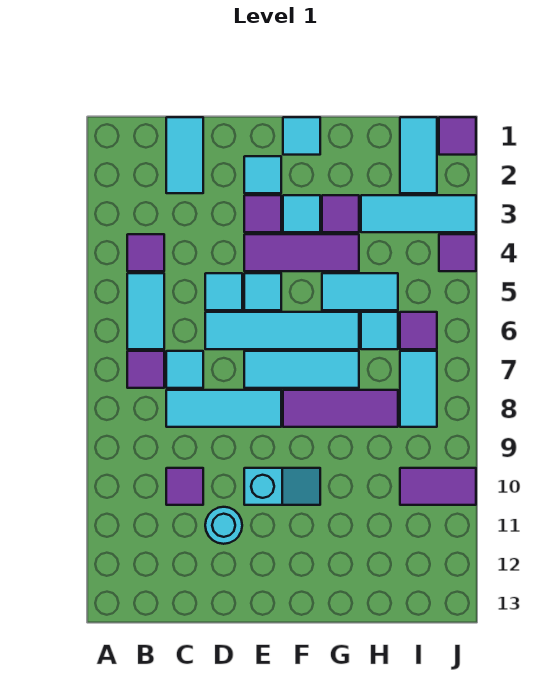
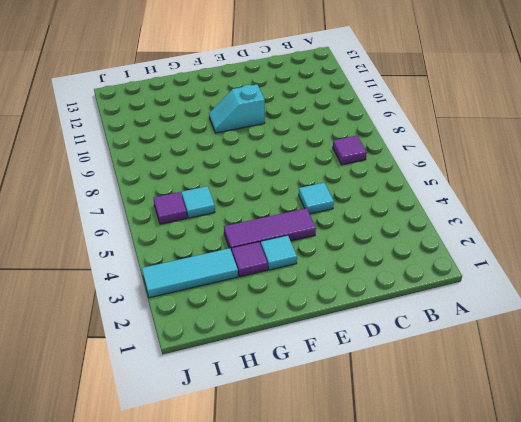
none -> purple tile B4 level 1
none -> cyan tile B5:B6 level 1
none -> cyan tile C1:C2 level 1

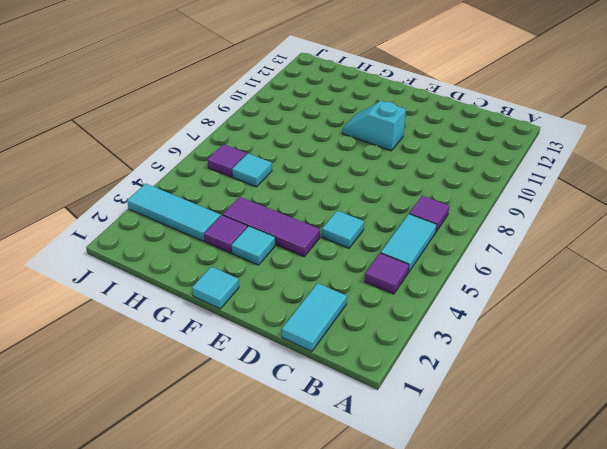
none -> cyan tile C7 level 1
none -> cyan tile C8:E8 level 1
none -> purple tile C10 level 1

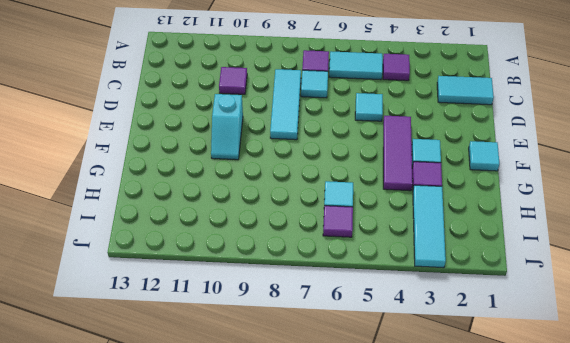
none -> cyan tile D6:G6 level 1
none -> cyan round brick D11 level 1
none -> cyan tile E2 level 1

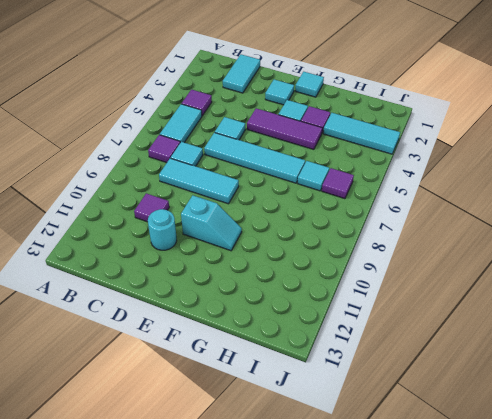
none -> purple tile E3 level 1
none -> cyan tile E5 level 1
none -> cyan tile E7:G7 level 1

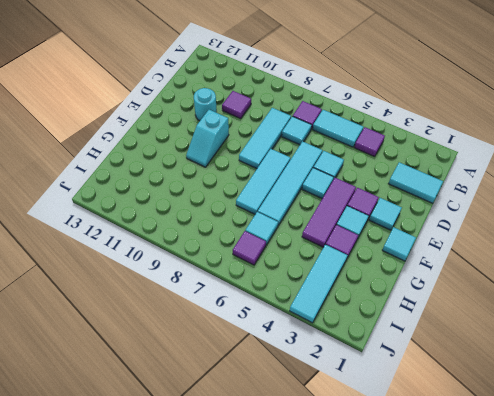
none -> purple tile F8:H8 level 1
none -> cyan tile G5:H5 level 1
none -> cyan tile I1:I2 level 1

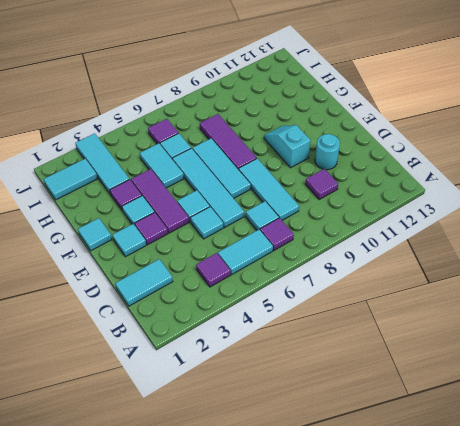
none -> cyan tile I7:I8 level 1
none -> purple tile I10:J10 level 1
none -> purple tile J1 level 1

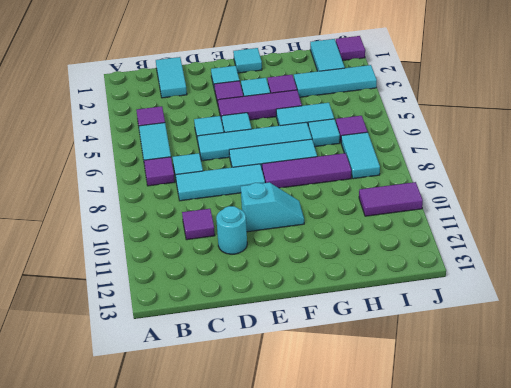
none -> purple tile J4 level 1

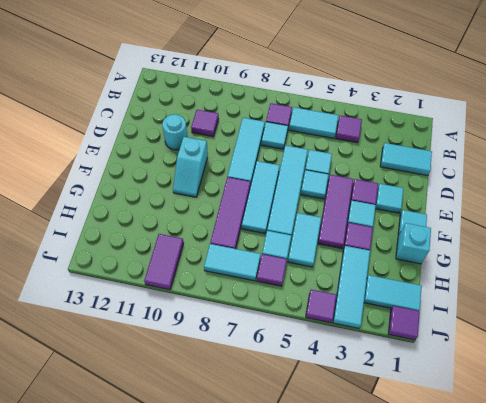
cyan brick G1 level 1 -> none

